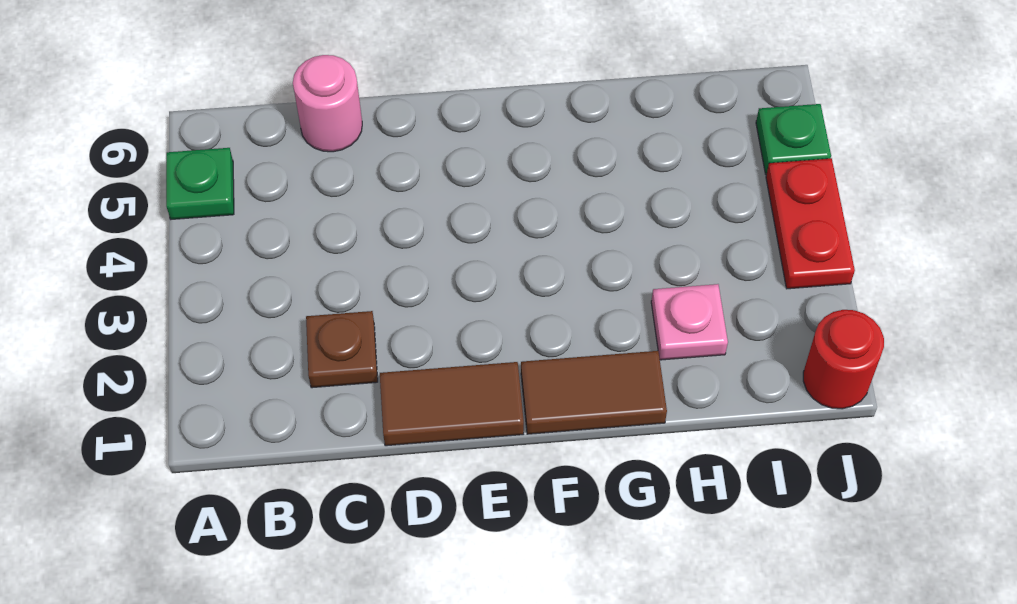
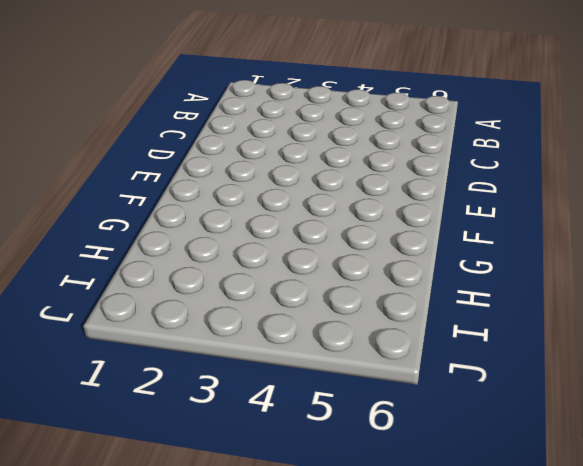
none -> green plate A5 level 1
none -> brown plate C2 level 1

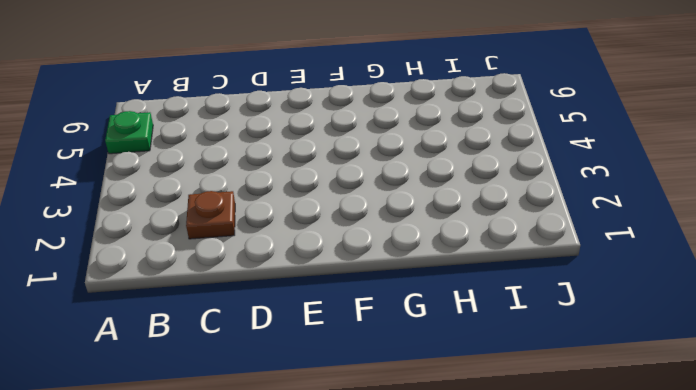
none -> pink round brick C6 level 1
none -> brown tile D1:E1 level 1

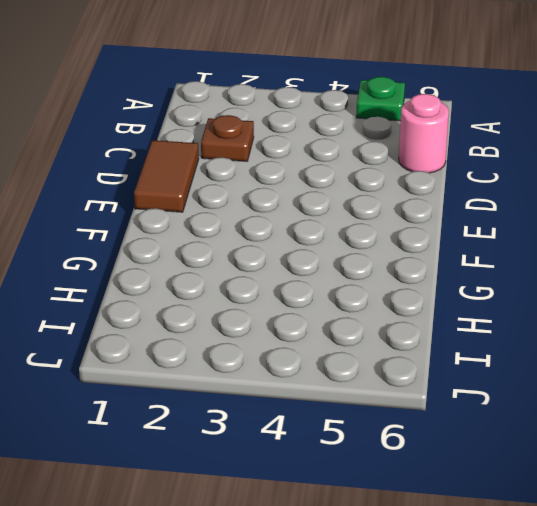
none -> brown tile F1:G1 level 1
none -> pink plate H2 level 1

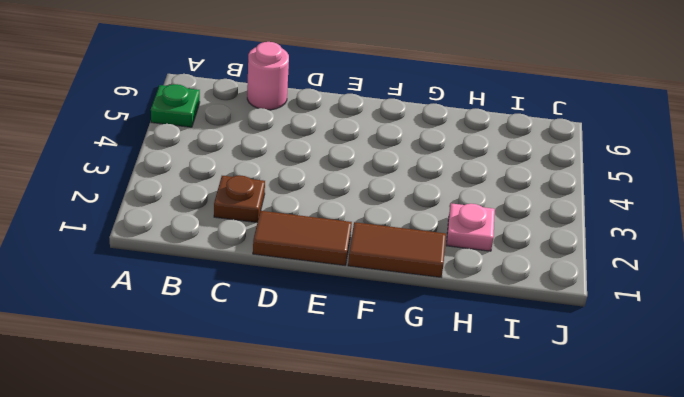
none -> red round brick J1 level 1
none -> red plate J3:J4 level 1

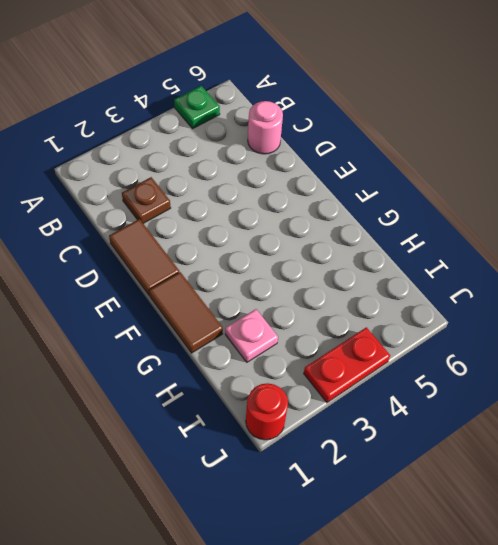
none -> green plate J5 level 1

